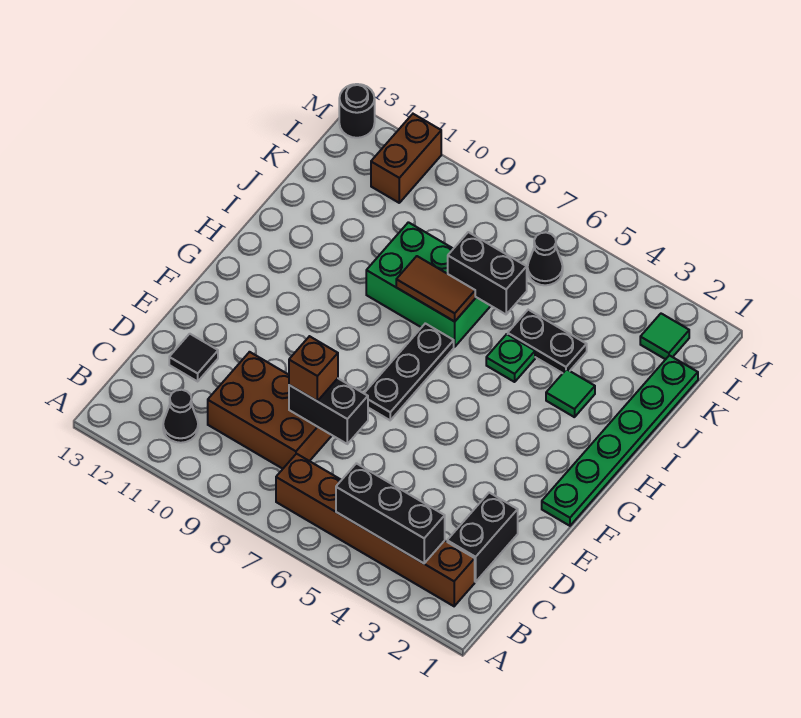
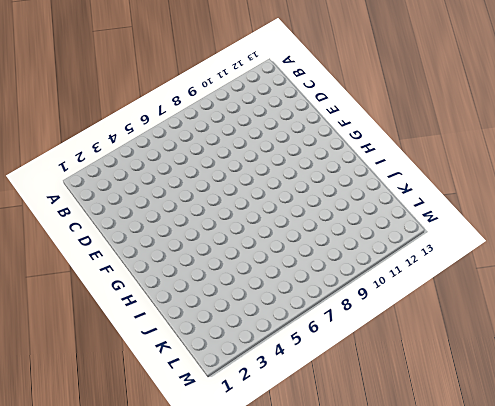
none -> brown brick B2:B7 level 1
none -> black cone B11 level 1
none -> black brick C2:D2 level 1

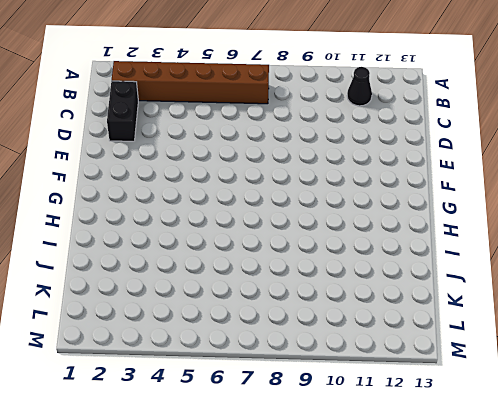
none -> brown brick C8:D10 level 1
none -> black tile D12 level 1
none -> green plate F1:K1 level 1

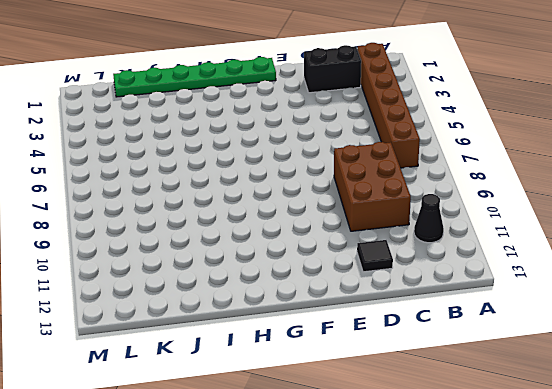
none -> black plate F7:H7 level 1
none -> green tile I3 level 1
none -> green plate I5 level 1

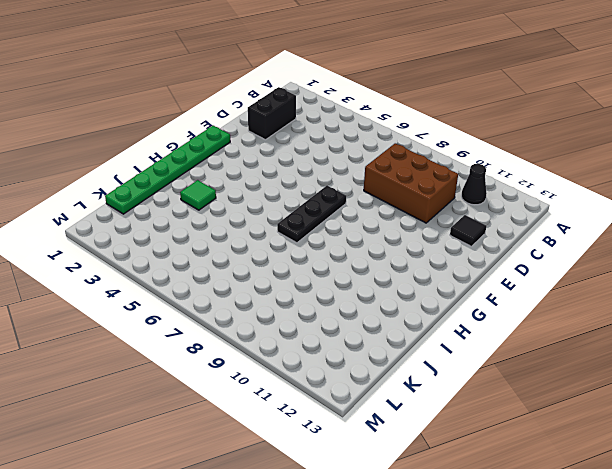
none -> brown brick B2:B7 level 1
none -> green plate I5 level 1
none -> green brick I7:J9 level 1

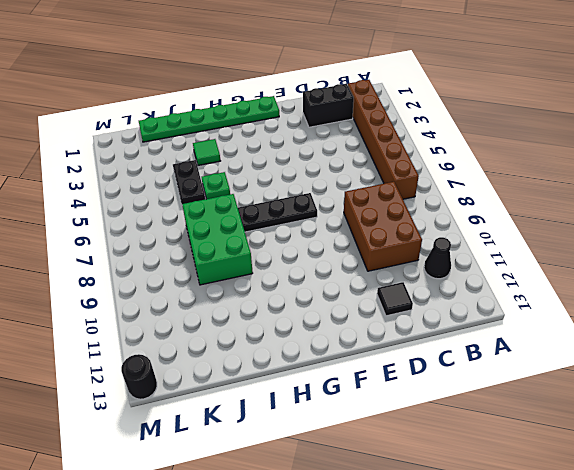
none -> green tile L2 level 1
none -> black cone L6 level 1
none -> brown brick L11:M11 level 1

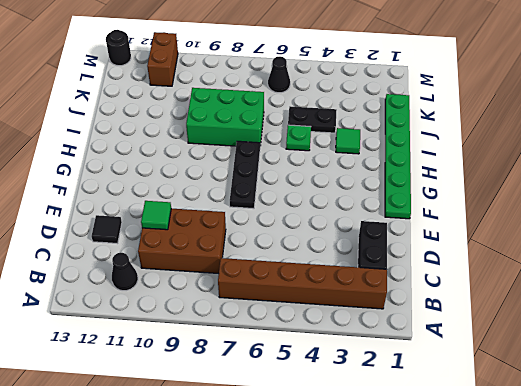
green tile D10 level 2 -> green tile L2 level 1
none -> black brick B3:B5 level 2
none -> black brick D7:D8 level 2
none -> brown tile I7:I8 level 2

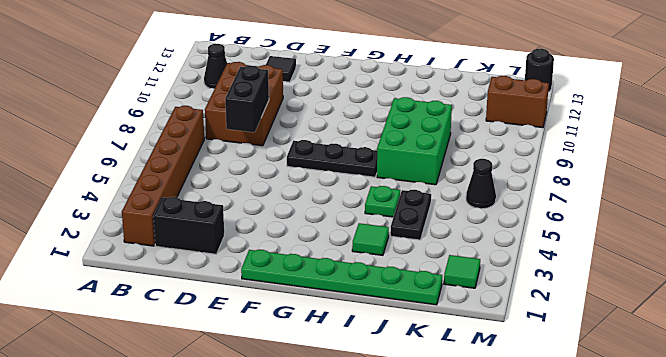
none -> black brick B3:B5 level 2
none -> brown tile I7:I8 level 2
none -> black brick J6:J7 level 2

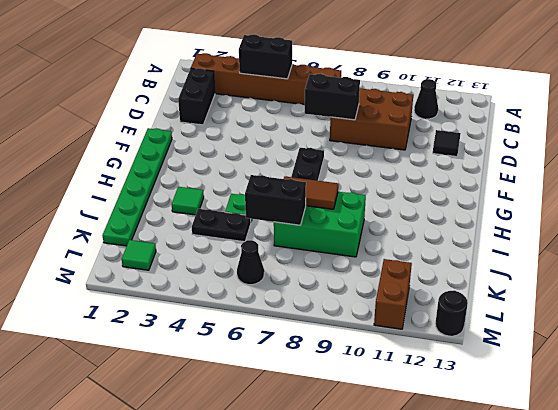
black brick B4:B5 level 2 -> black brick B3:B5 level 2
none -> brown brick D8 level 3

